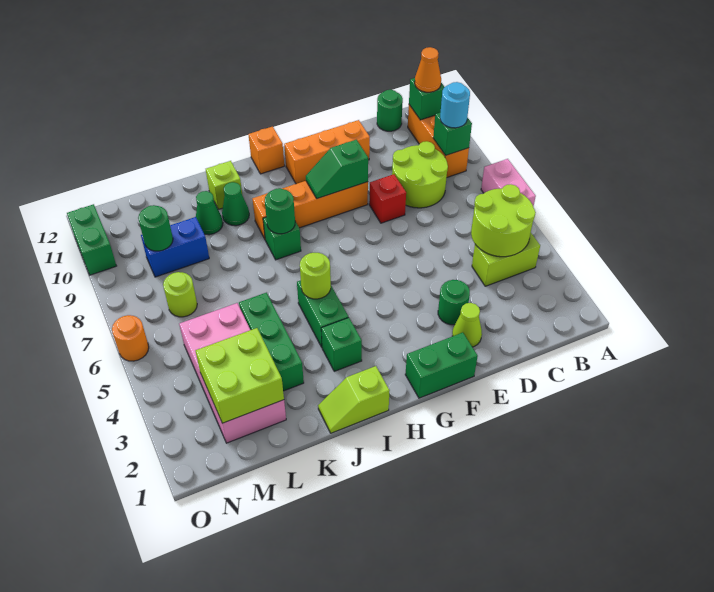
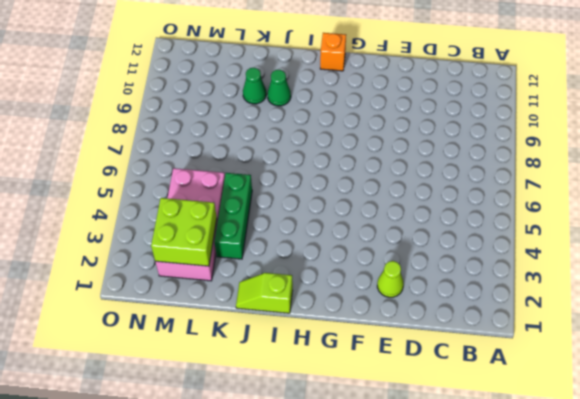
none -> pink brick A6:A7 level 1
none -> lime brick B4:C4 level 1
none -> orange brick B9:B11 level 1
none -> lime round brick C8:D9 level 1

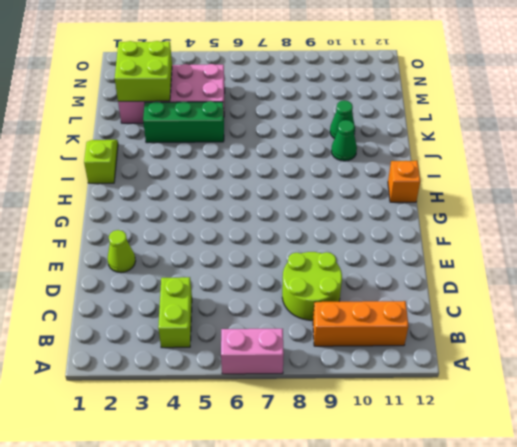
none -> green round brick C12 level 1
none -> green round brick E3 level 1
none -> red brick E8 level 1
none -> orange brick E11:G11 level 1

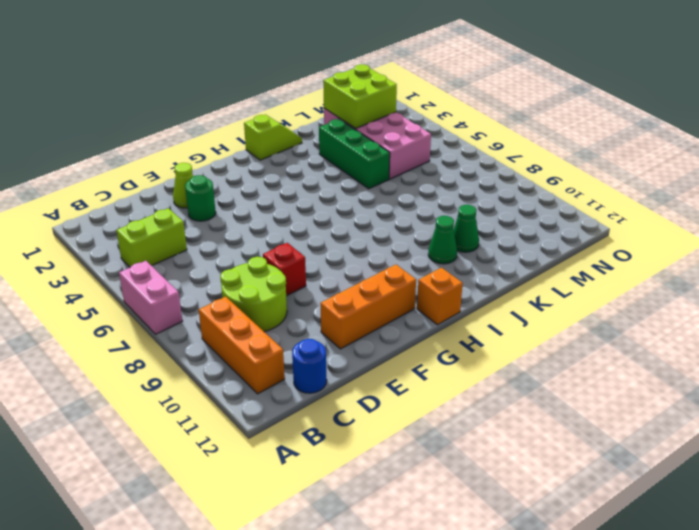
blue round brick C12 level 1 -> green round brick C12 level 1
none -> green brick F1:G1 level 1
none -> orange brick F9:I9 level 1
none -> green brick I3 level 1
none -> green brick I4:I5 level 1

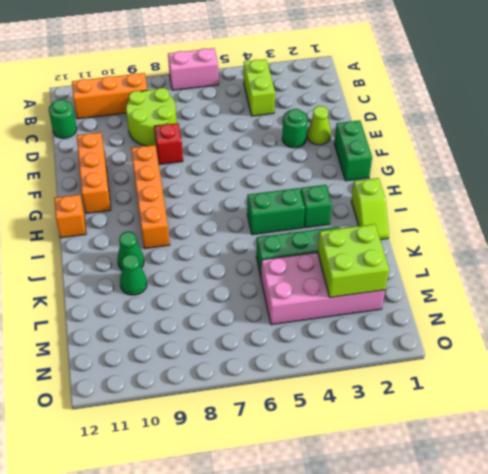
none -> green brick I8 level 1
none -> lime brick J11 level 1
none -> blue brick L9:M9 level 1
none -> lime round brick M7 level 1

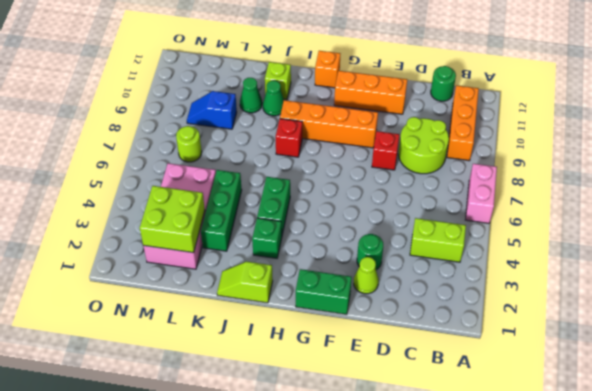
red brick I8 level 1 -> green brick I8 level 1
blue slope L9:M9 level 1 top L -> blue brick L9:M9 level 1
none -> orange round brick O6 level 1
none -> green brick O10:O11 level 1
none -> lime round brick B4:C5 level 2
none -> green brick B9 level 2

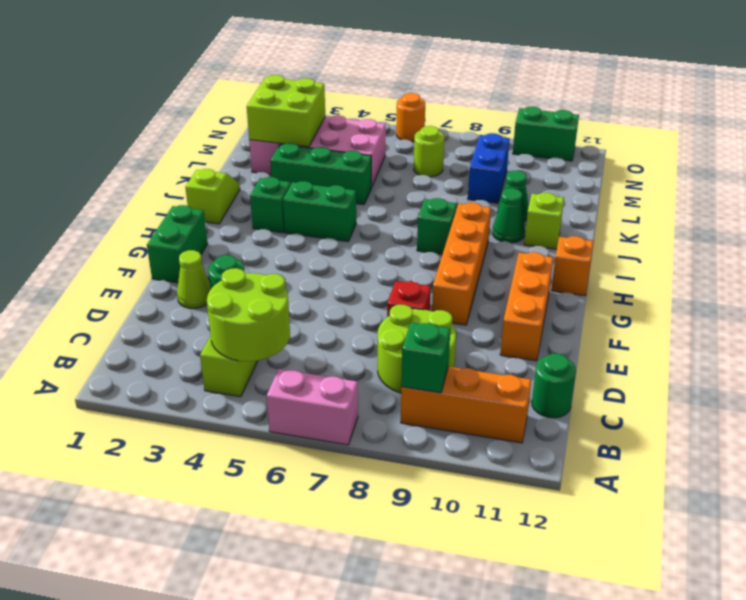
none -> green brick B11 level 2
none -> green slope F9:G9 level 2 top F
none -> lime round brick I5 level 2
none -> green round brick I8 level 2

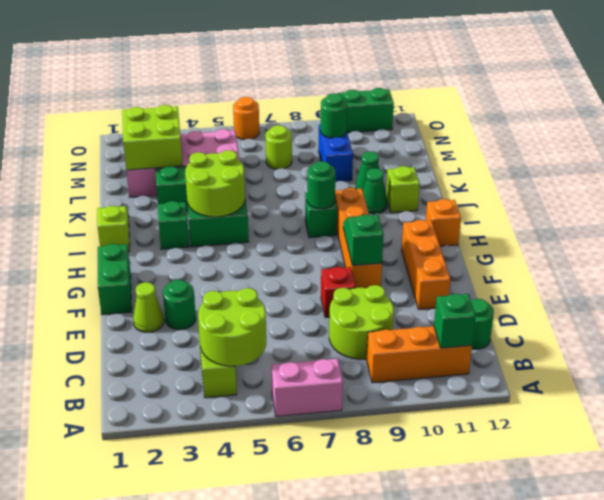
lime round brick I4:J5 level 2 -> lime round brick I5 level 2
none -> green brick B9 level 2
none -> cyan round brick B9 level 3
none -> orange cone B11 level 3

